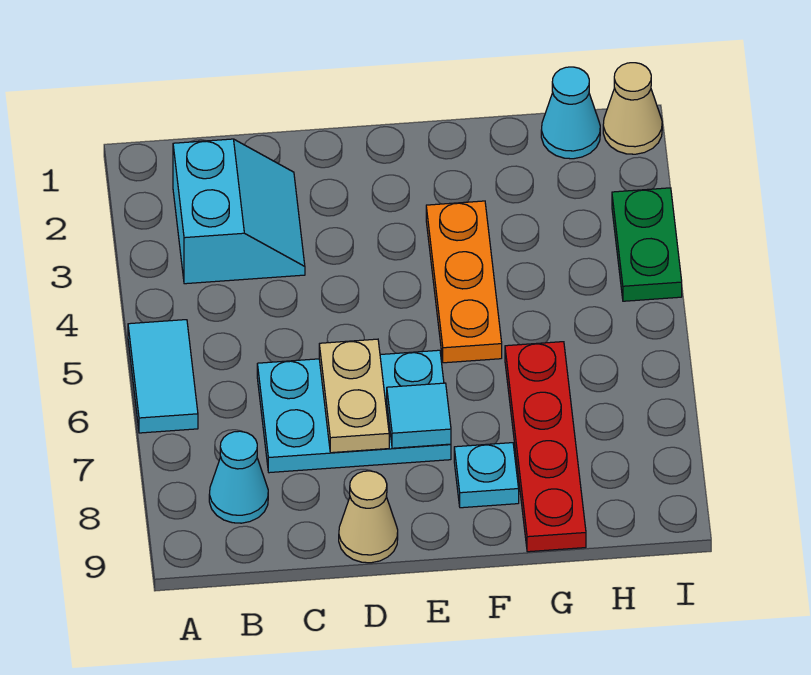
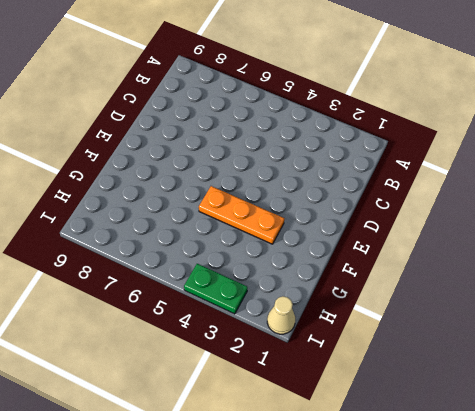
none -> cyan tile A5:A6 level 1
none -> cyan slope B2:C3 level 1 top B
none -> cyan cone B8 level 1

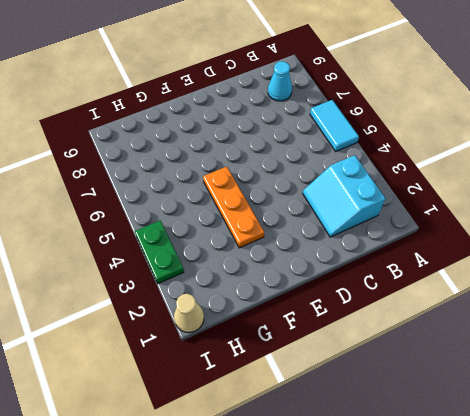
none -> cyan plate C6:E7 level 1
none -> tan cone D9 level 1
none -> cyan plate F8 level 1

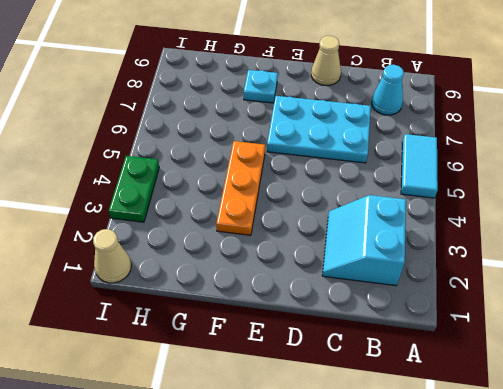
none -> red plate G6:G9 level 1
none -> cyan cone H1 level 1
none -> tan plate D6:D7 level 2

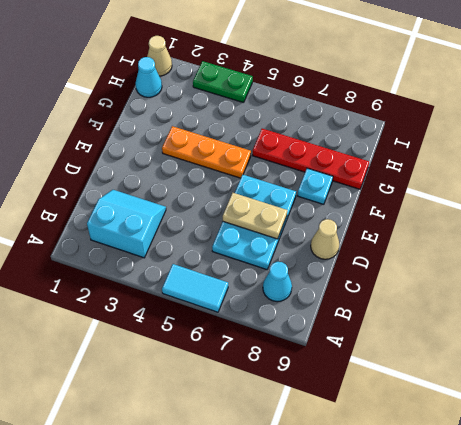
none -> cyan tile E7 level 2

